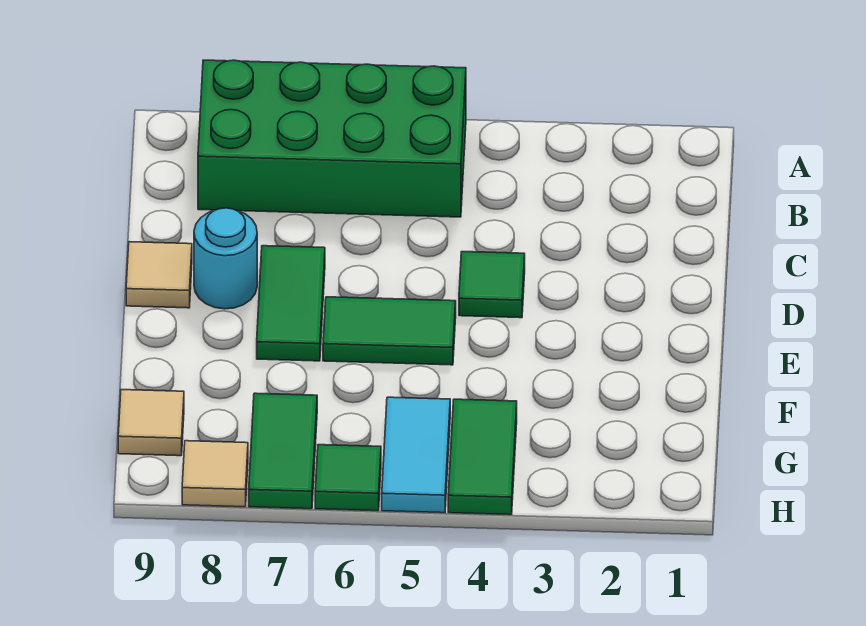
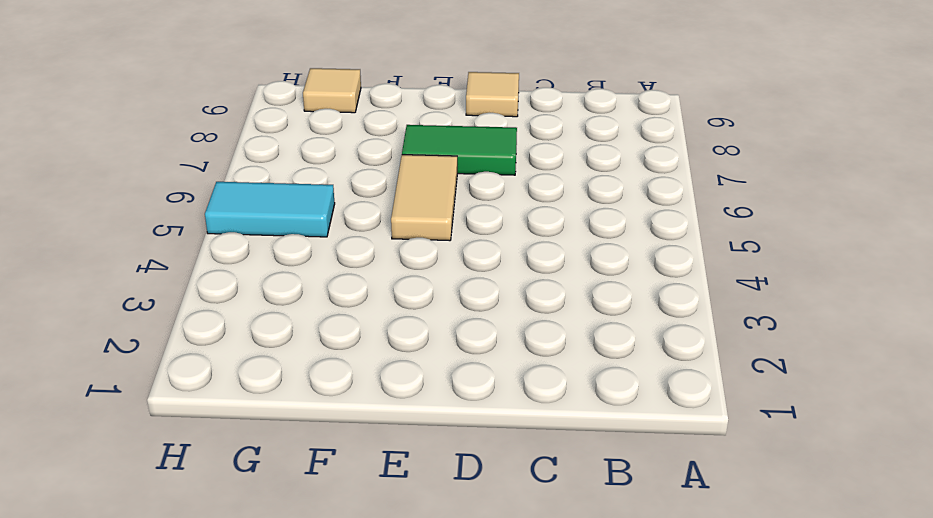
tan tile E5:E6 level 1 -> green tile E5:E6 level 1
none -> green brick A5:B8 level 1
none -> green tile D4 level 1
none -> cyan round brick D8 level 1

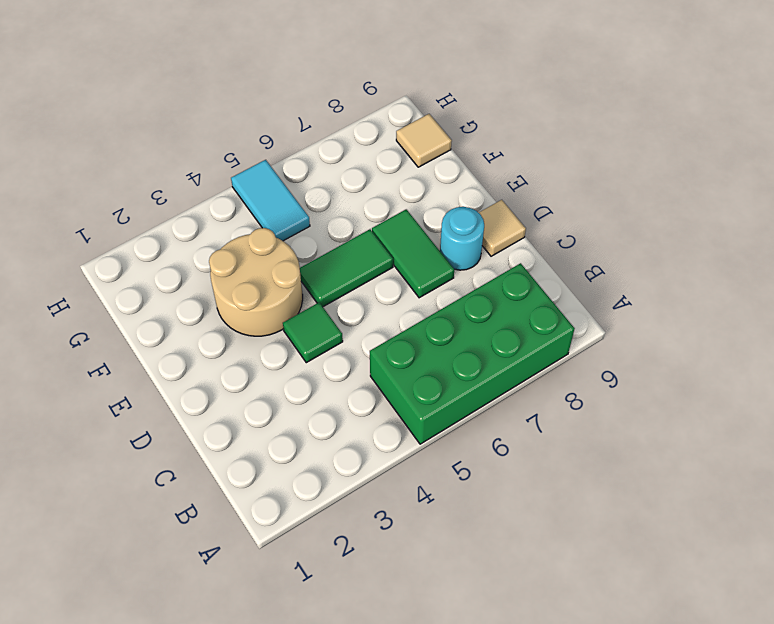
tan round brick E3:F4 level 1 -> none
none -> green tile G4:H4 level 1
none -> green tile G7:H7 level 1
none -> green tile H6 level 1

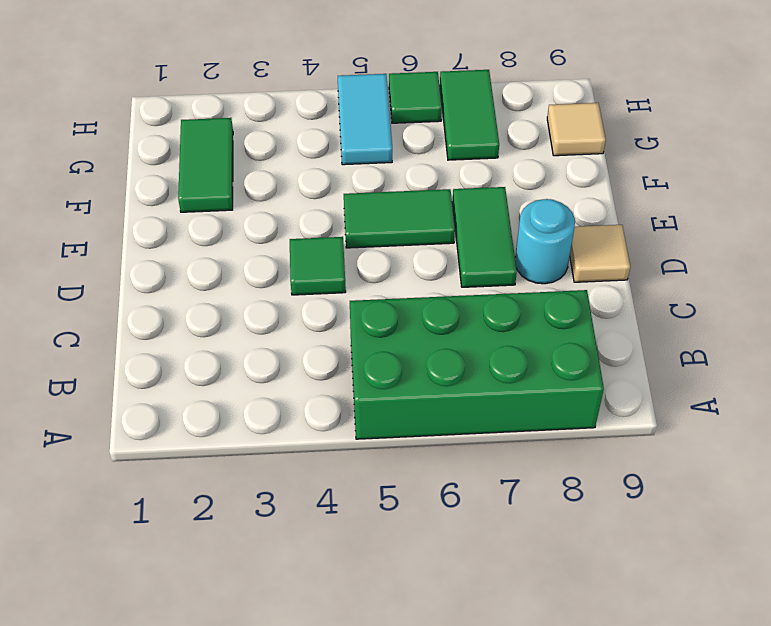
green tile F2:G2 level 1 -> green tile G4:H4 level 1
none -> tan tile H8 level 1

